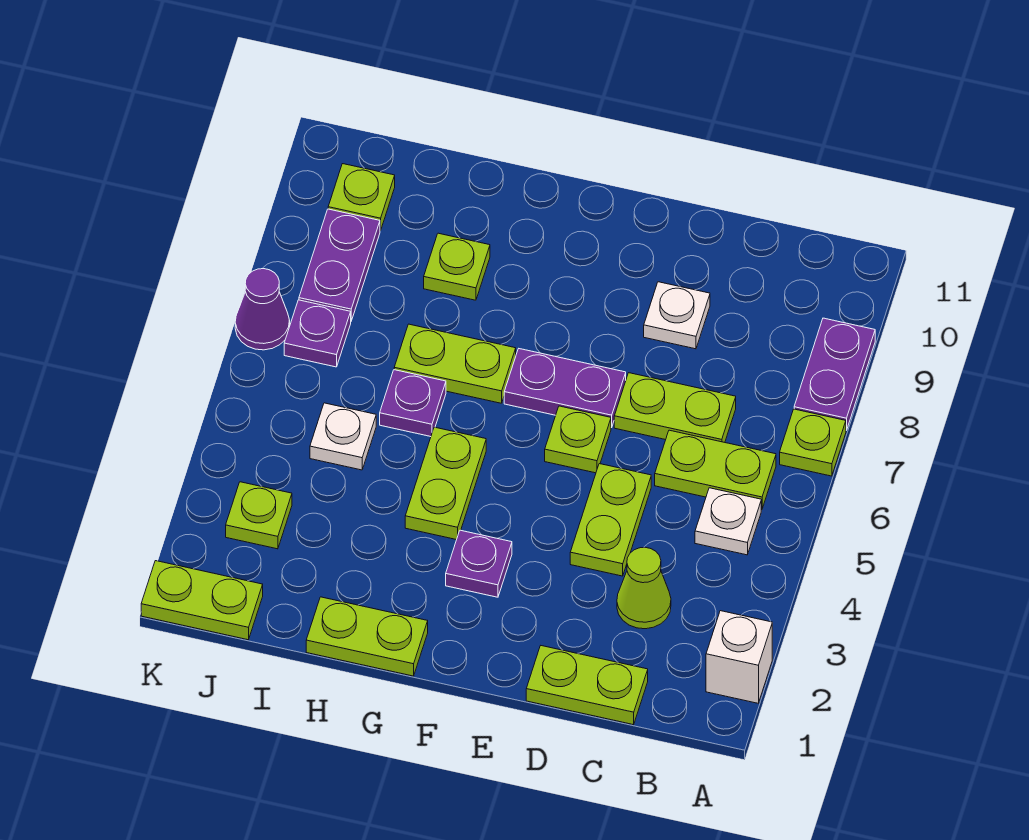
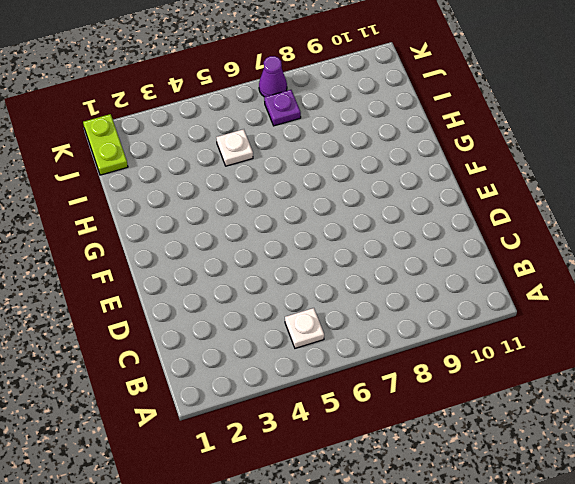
none -> white brick A2 level 1
none -> lime plate A7 level 1
none -> purple plate A8:A9 level 1

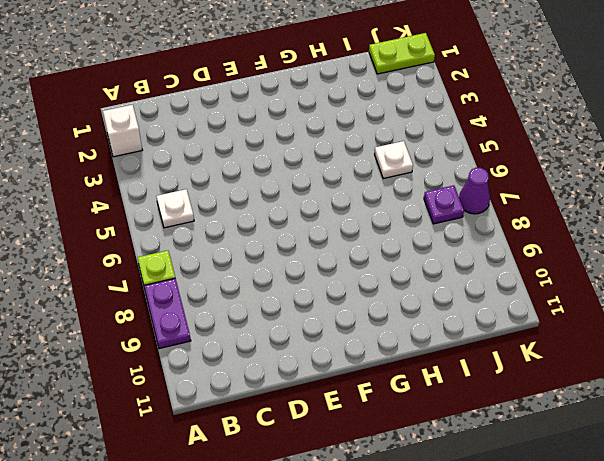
none -> lime plate B6:C6 level 1
none -> lime plate C1:D1 level 1
none -> lime cone C3 level 1

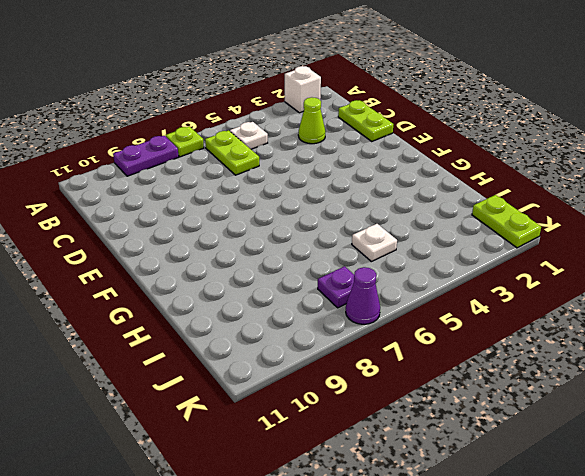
none -> lime plate C7:D7 level 1
none -> lime plate D4:D5 level 1
none -> white plate D9 level 1

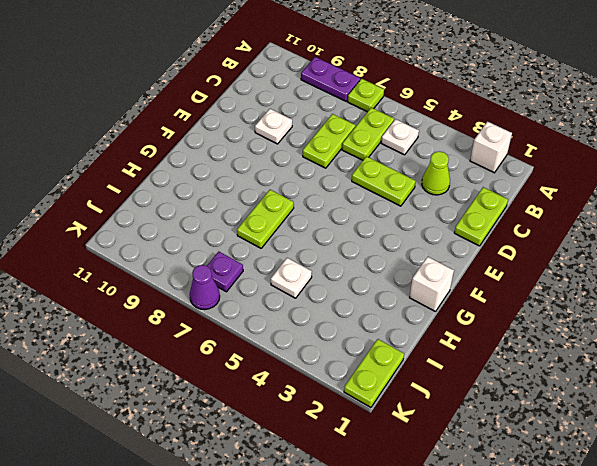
white brick G1 level 1 -> lime plate G1:H1 level 1
none -> lime plate E6 level 1
none -> purple plate E7:F7 level 1
none -> purple plate F3 level 1

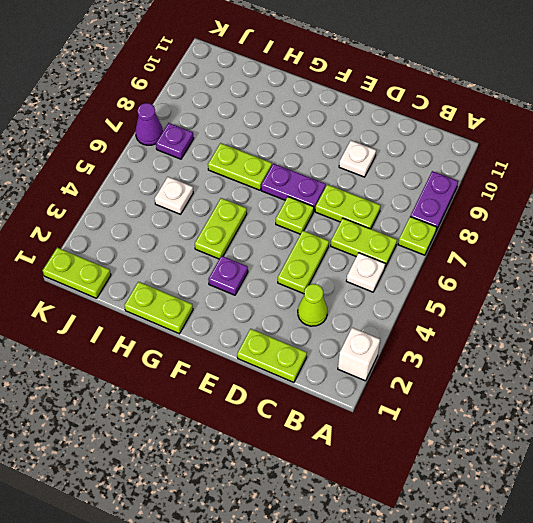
none -> purple plate H6 level 1
none -> lime plate H9 level 1
none -> lime plate J3 level 1

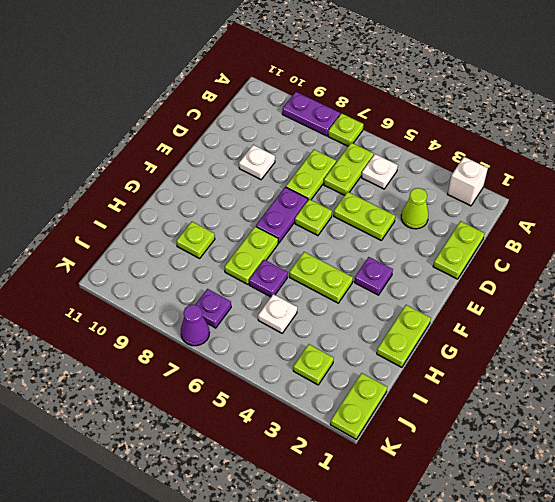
none -> purple plate J8:J9 level 1
none -> lime plate J10 level 1

